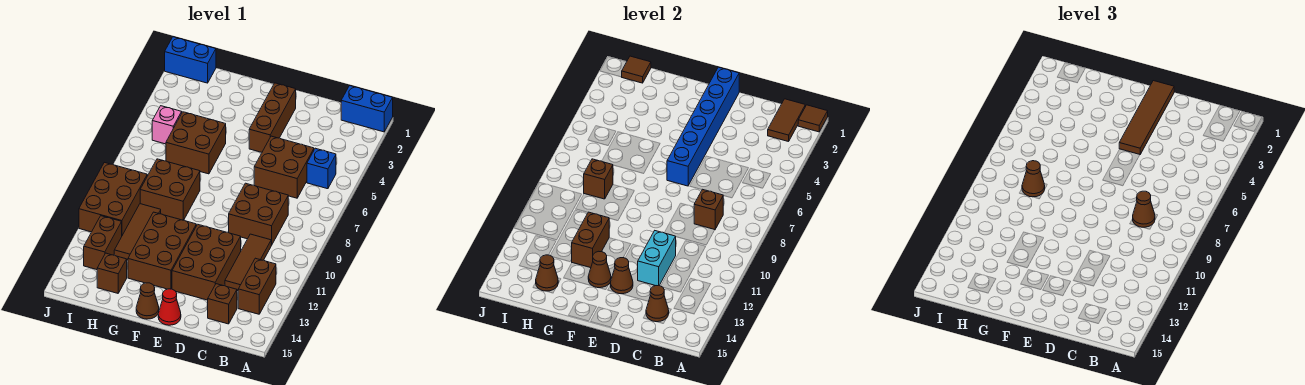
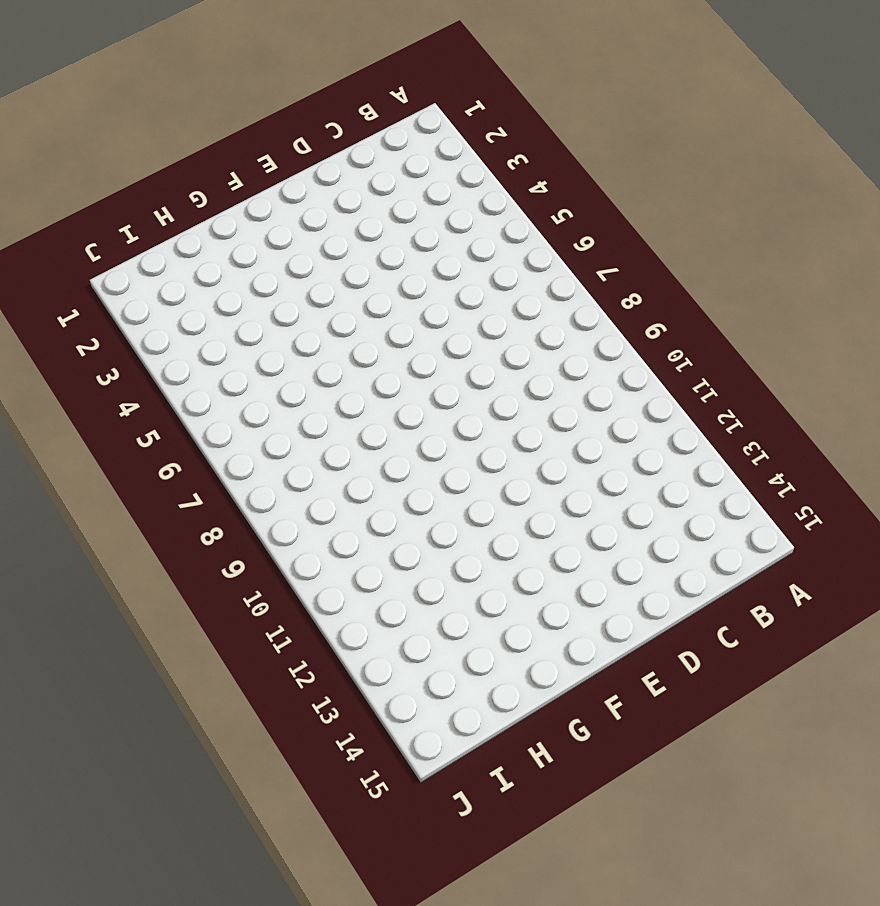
none -> blue brick A1:B1 level 1
none -> blue brick B5 level 1
none -> brown brick B12:B13 level 1
none -> brown brick C5:D6 level 1

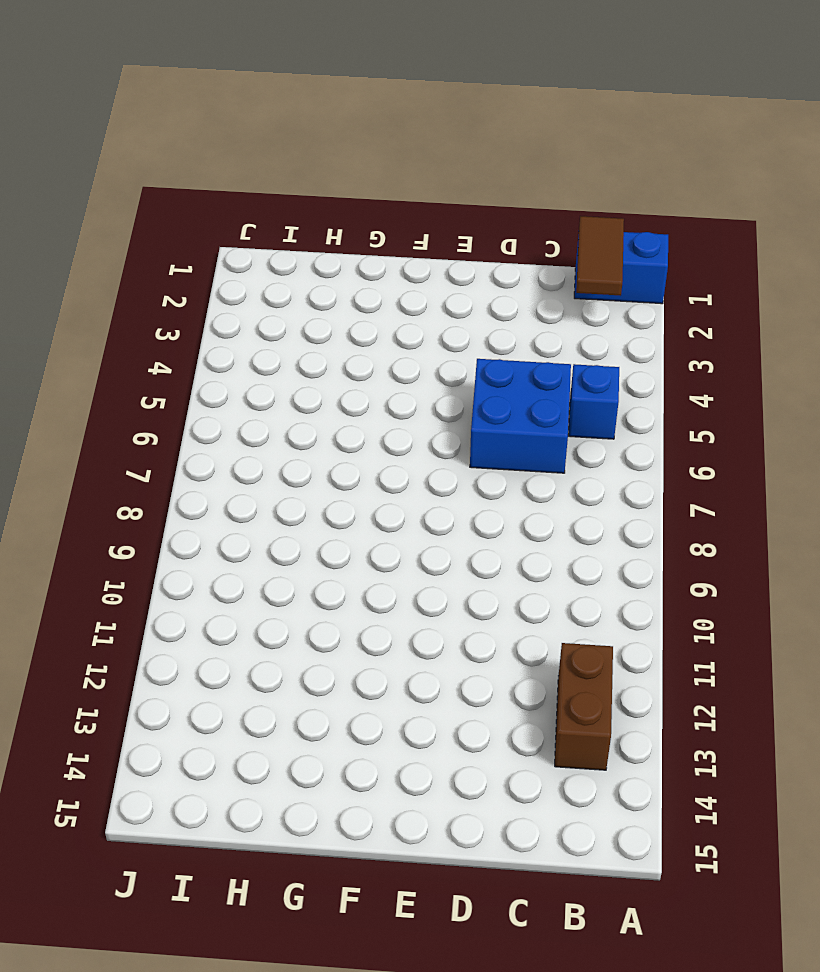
blue brick C5:D6 level 1 -> brown brick C5:D6 level 1
none -> brown brick C8:D9 level 1
none -> brown tile C10:C12 level 1
none -> brown brick C14 level 1
none -> brown brick D11:E13 level 1

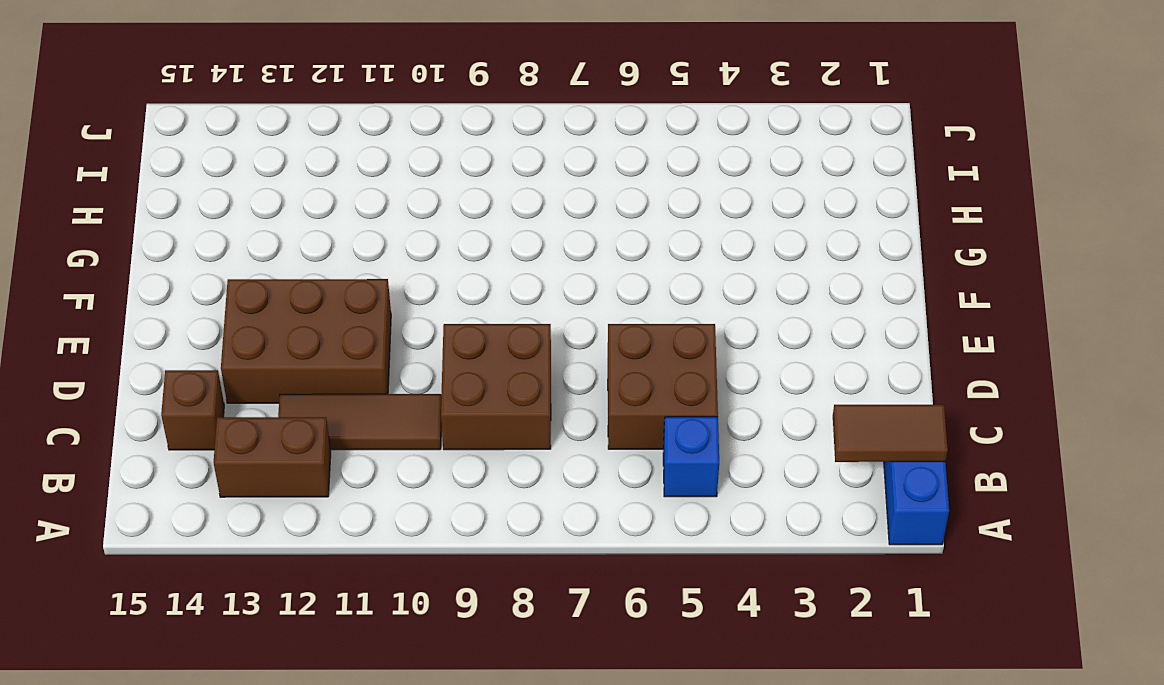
none -> brown brick E2:E4 level 1
none -> red cone E15 level 1
none -> brown brick F11:G13 level 1
none -> brown cone F15 level 1

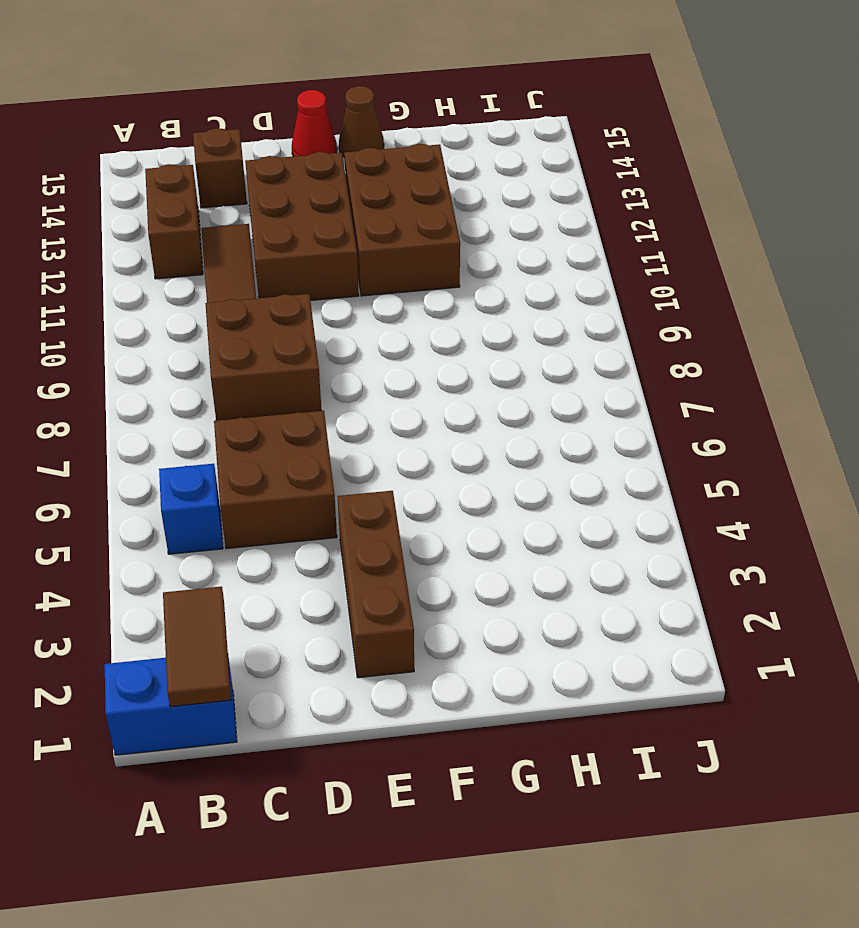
none -> brown brick G5:H6 level 1
none -> brown brick G8:H9 level 1
none -> brown tile H10:H12 level 1
none -> brown brick H14 level 1

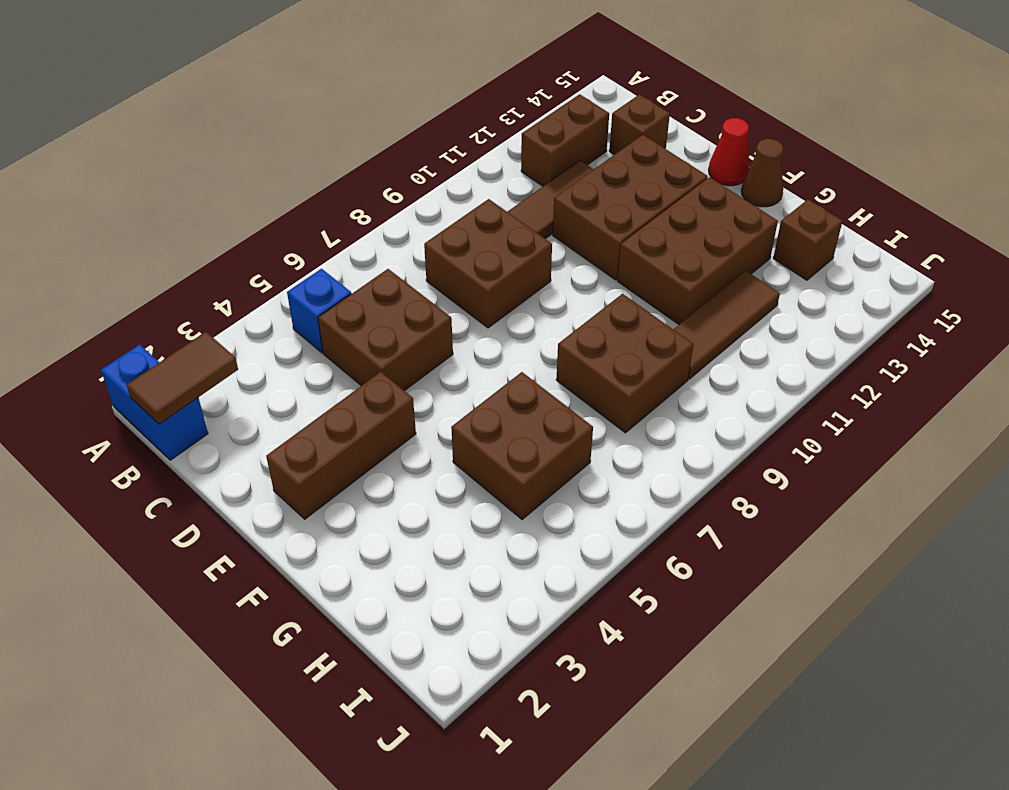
none -> blue brick I1:J1 level 1
none -> pink brick I5 level 1
none -> brown brick I9:J11 level 1
none -> brown brick I12:I13 level 1

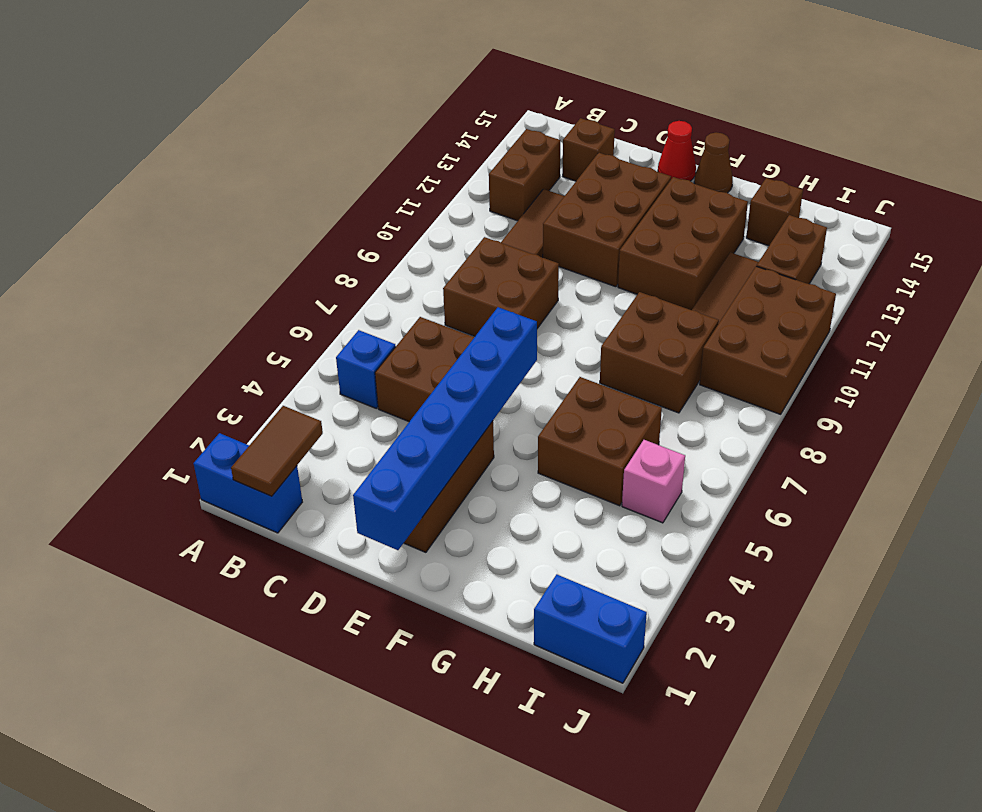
none -> brown tile A1 level 2
none -> brown brick C8 level 2
none -> brown cone C14 level 2
none -> cyan brick D11:D12 level 2

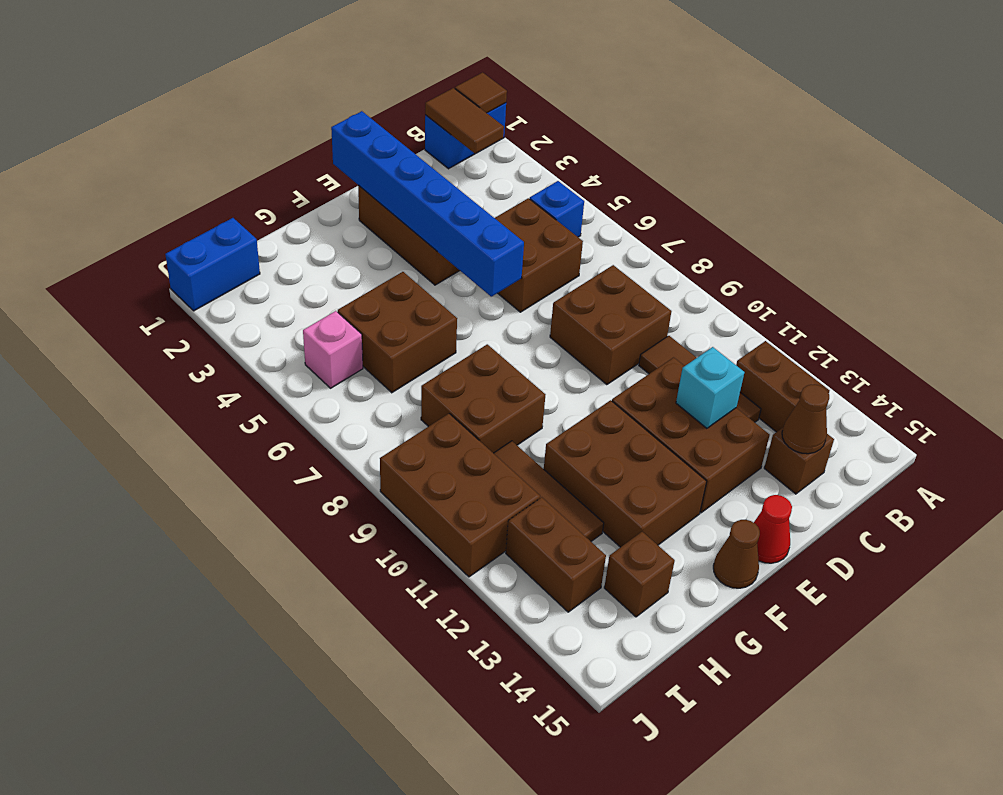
cyan brick D12 level 2 -> cyan brick D11:D12 level 2
none -> brown brick C8 level 2
none -> brown cone E13 level 2
none -> brown cone F13 level 2
none -> brown brick G11:G12 level 2

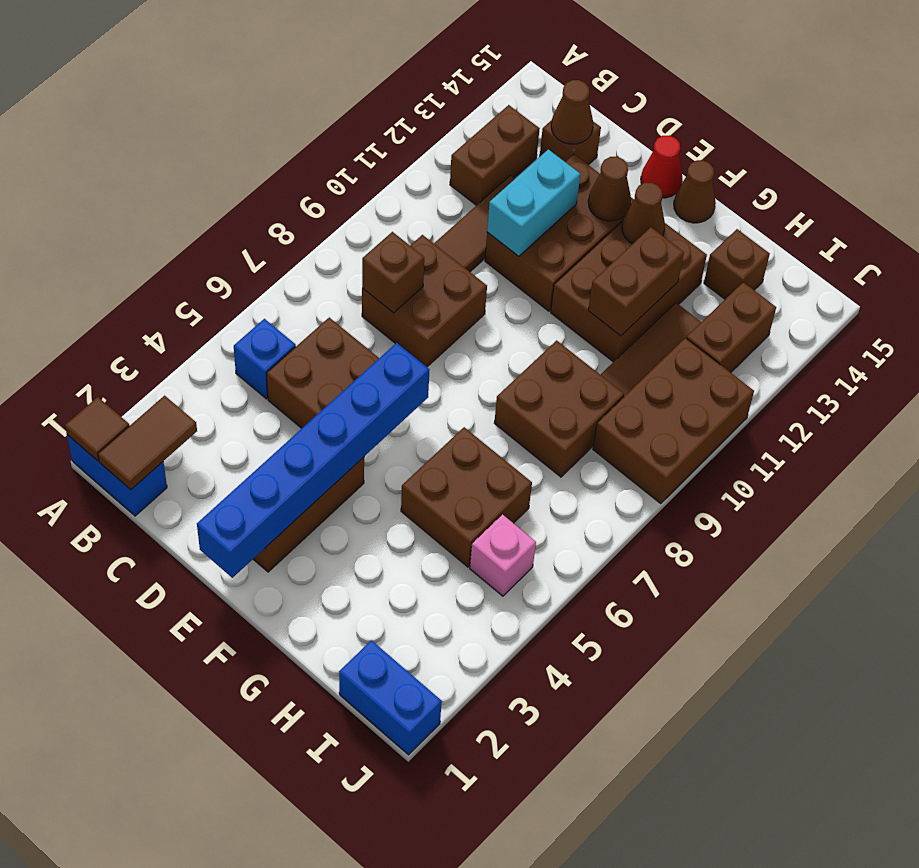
none -> brown brick H8 level 2
none -> brown cone H14 level 2
none -> brown tile I1 level 2
none -> brown cone C8 level 3

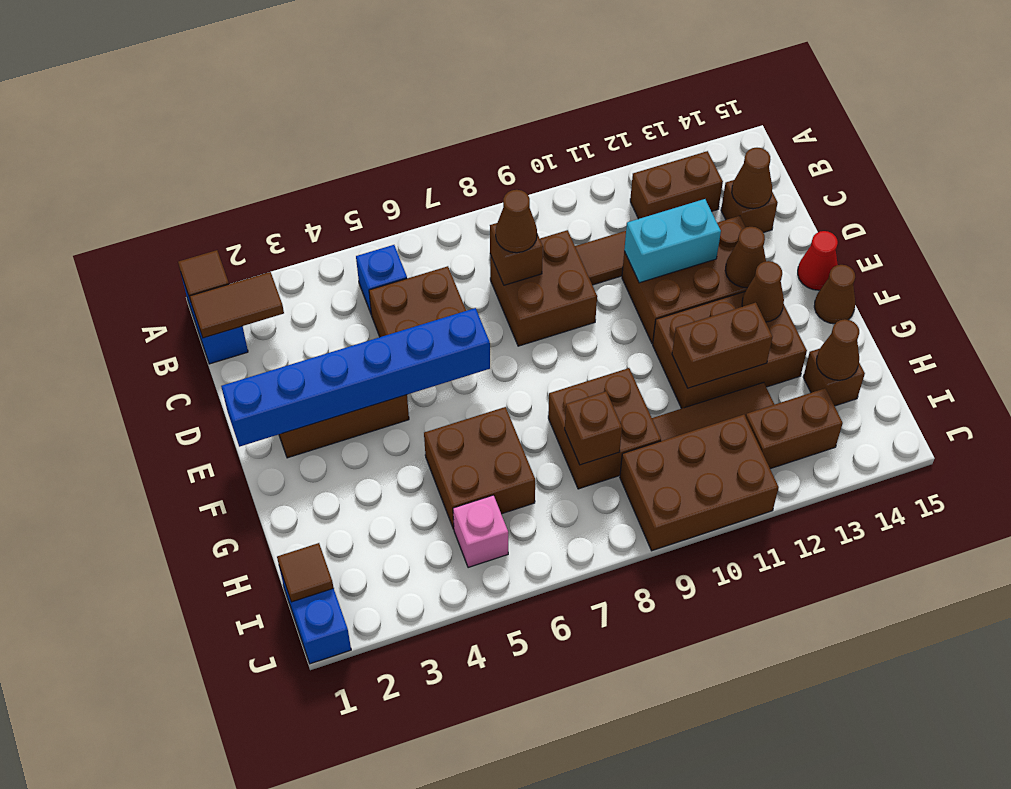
none -> brown tile E1:E4 level 3
none -> brown cone H8 level 3

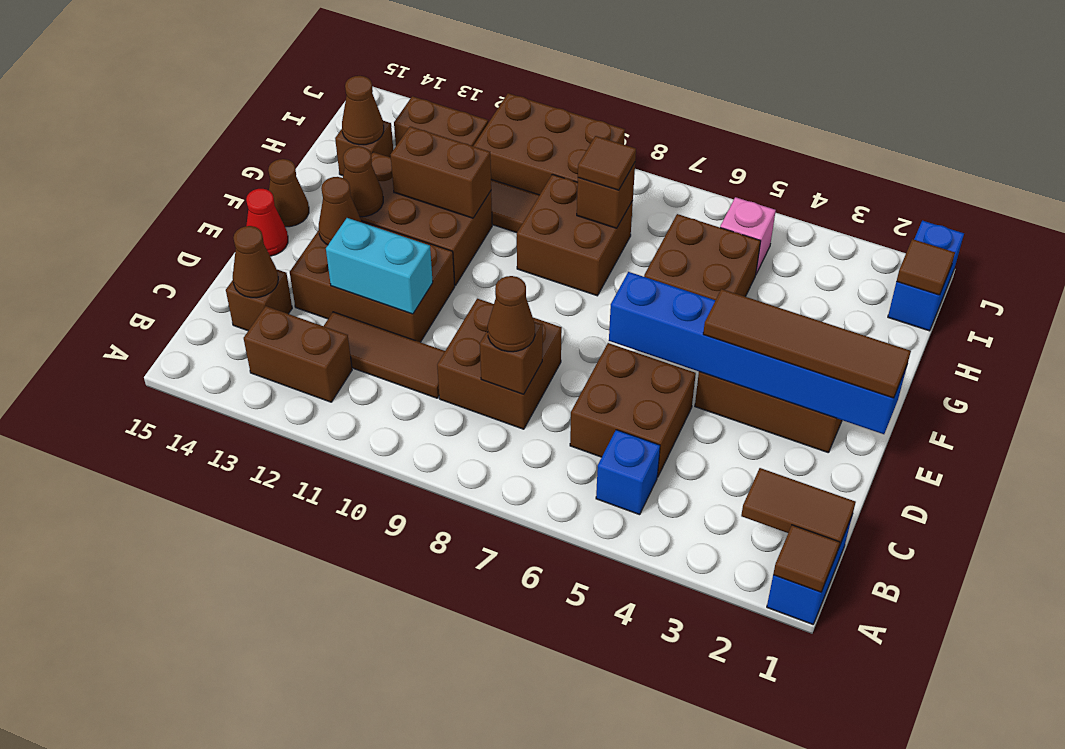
brown tile H8 level 3 -> brown cone H8 level 3

